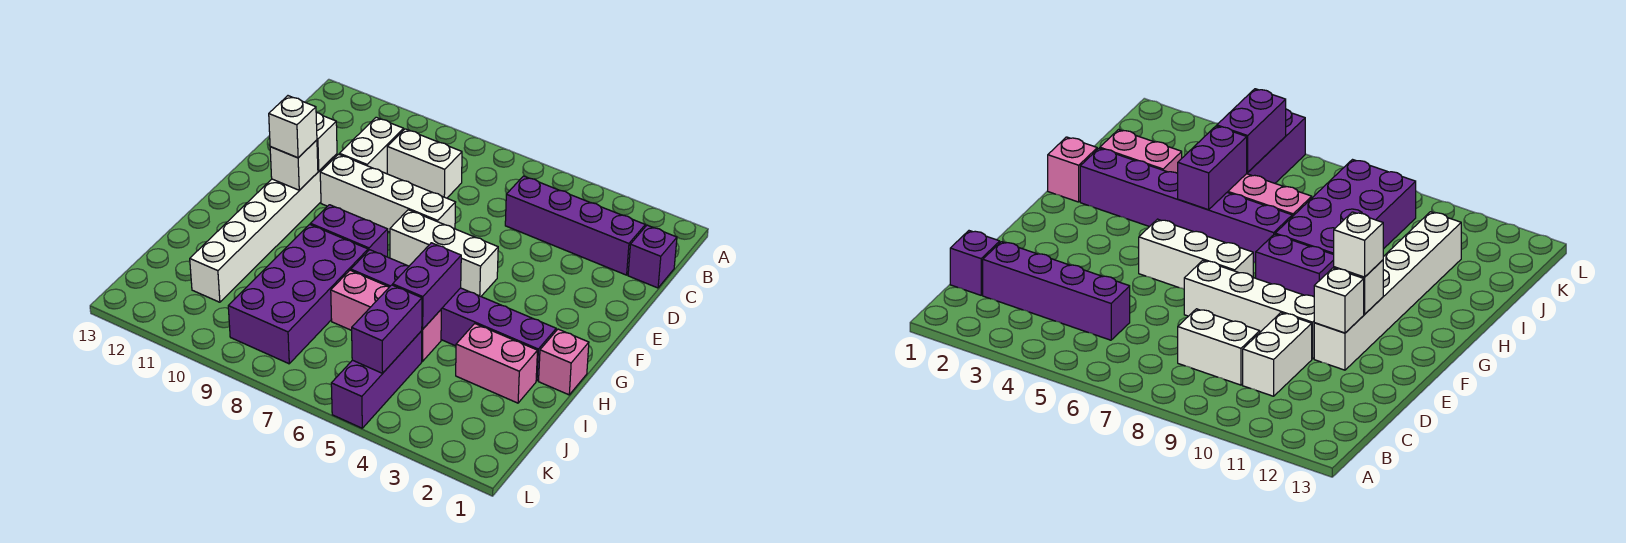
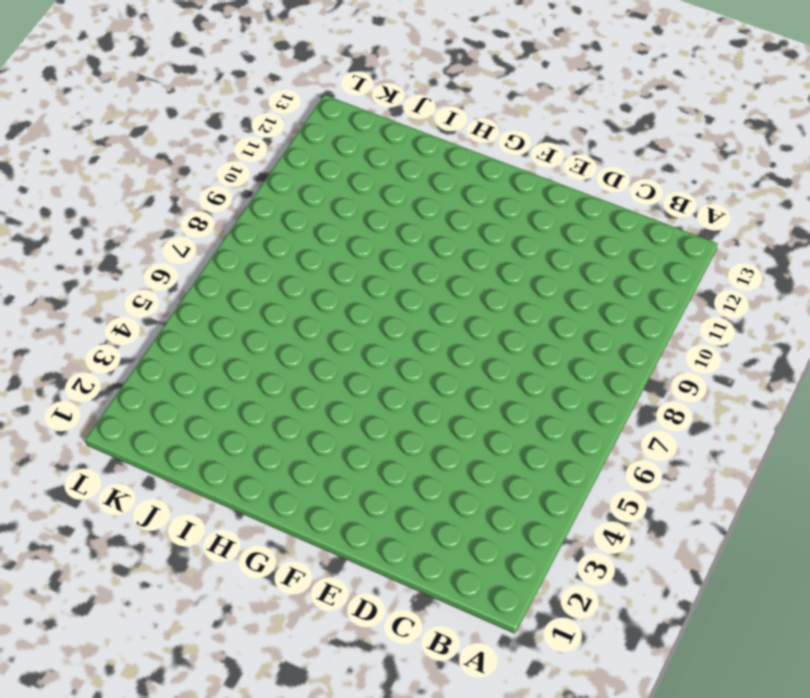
none -> purple brick C1 level 1
none -> purple brick C2:C5 level 1
none -> white brick C8:C9 level 1

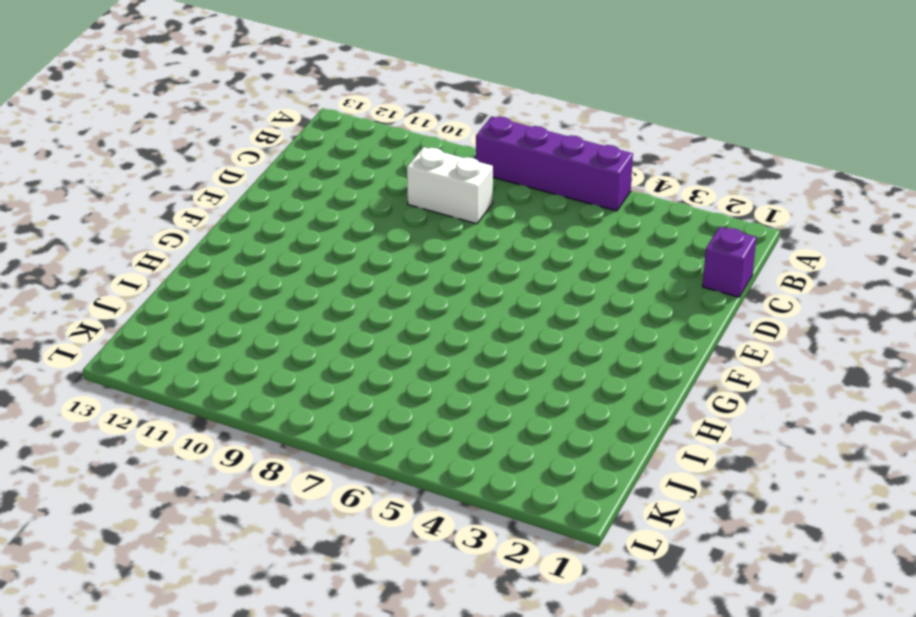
purple brick A5:A8 level 1 -> purple brick C2:C5 level 1
none -> white brick C10:D10 level 1
none -> white brick E7:E10 level 1
none -> white brick E11:J11 level 1

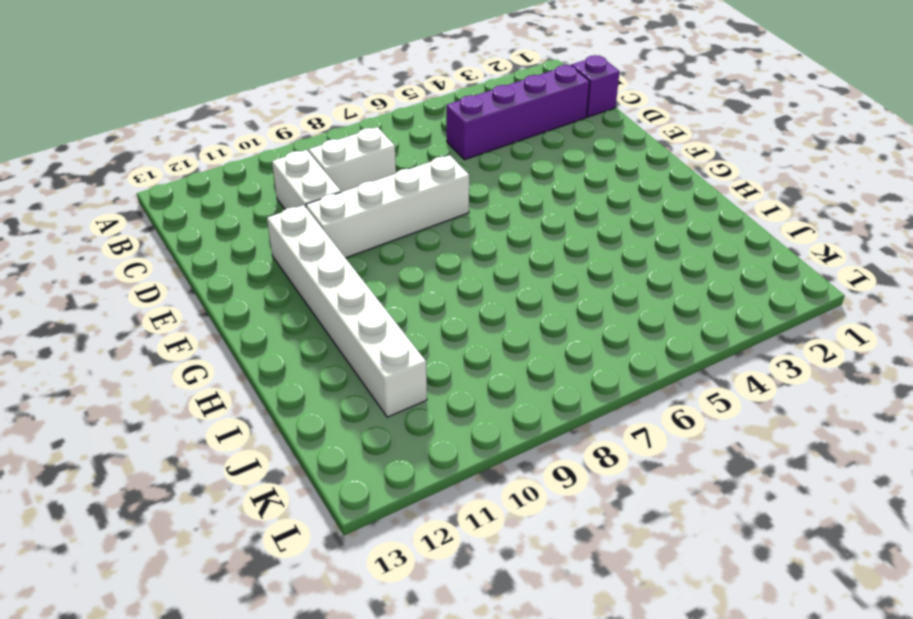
none -> white brick F5:F7 level 1
none -> purple brick G8:G9 level 1
none -> pink brick H1 level 1

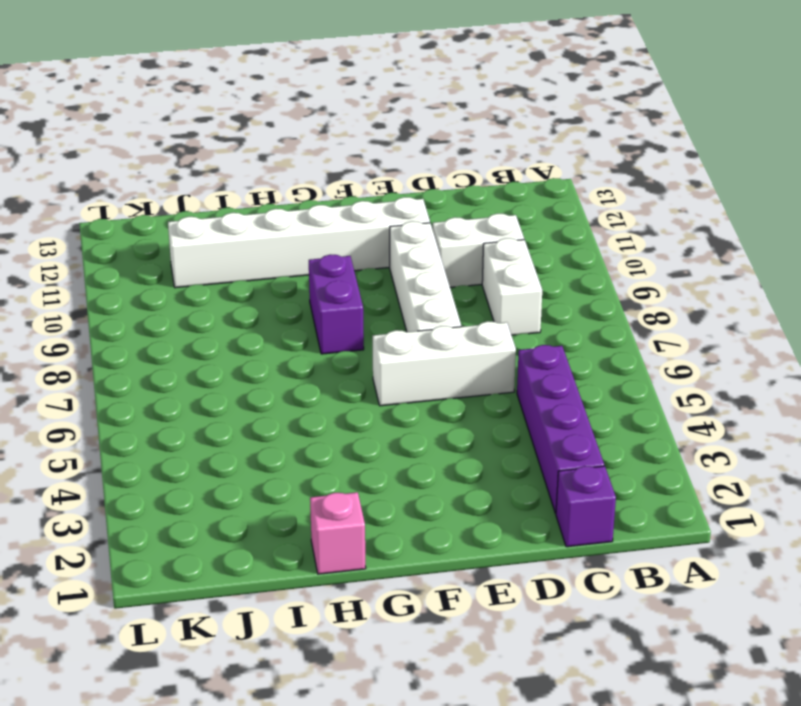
white brick D6:F6 level 1 -> white brick F5:F7 level 1
none -> purple brick H2:H7 level 1
none -> purple brick H8:K9 level 1
none -> pink brick I2:I3 level 1

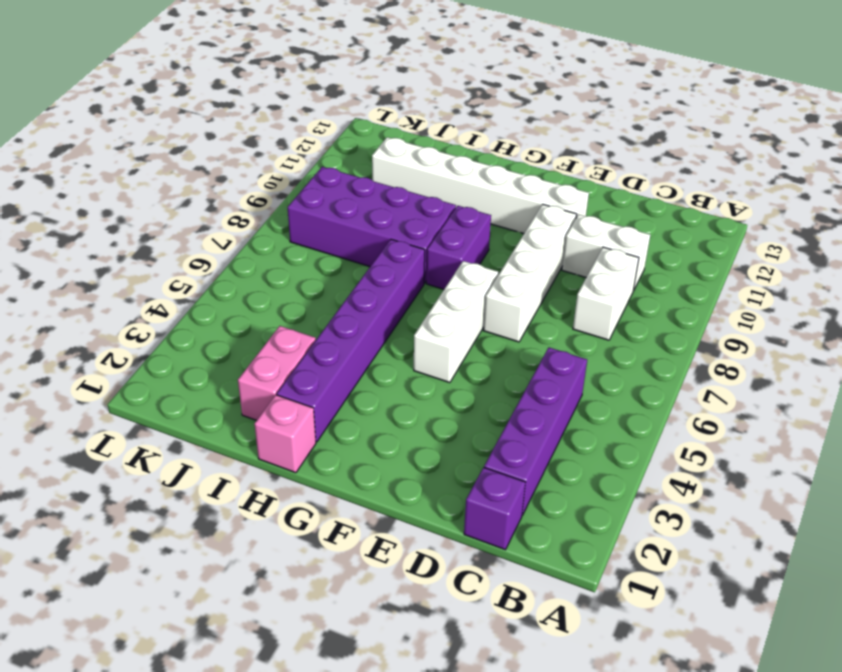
none -> pink brick I5:I7 level 1
none -> purple brick J5:L5 level 1
none -> white brick E11 level 2

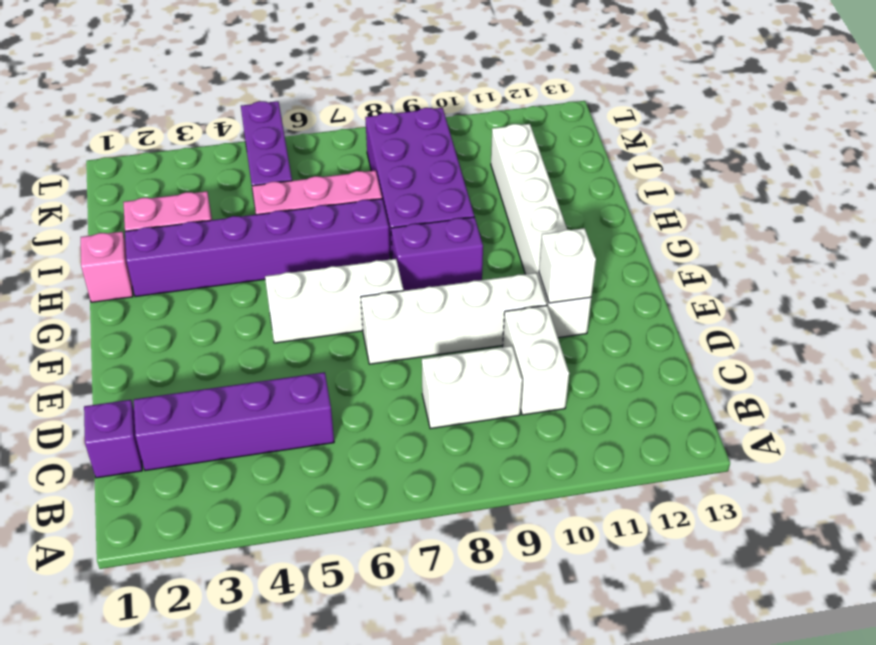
none -> white brick F11 level 2
none -> purple brick H5:I5 level 2
none -> purple brick J5:K5 level 2

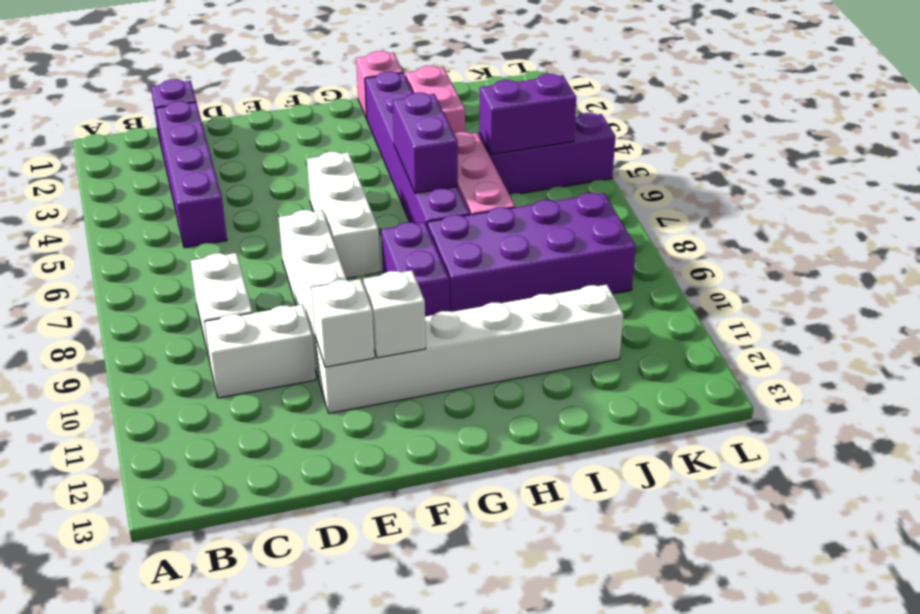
purple brick H5:H6 level 2 -> purple brick H5:I5 level 2
none -> white brick F11 level 3

